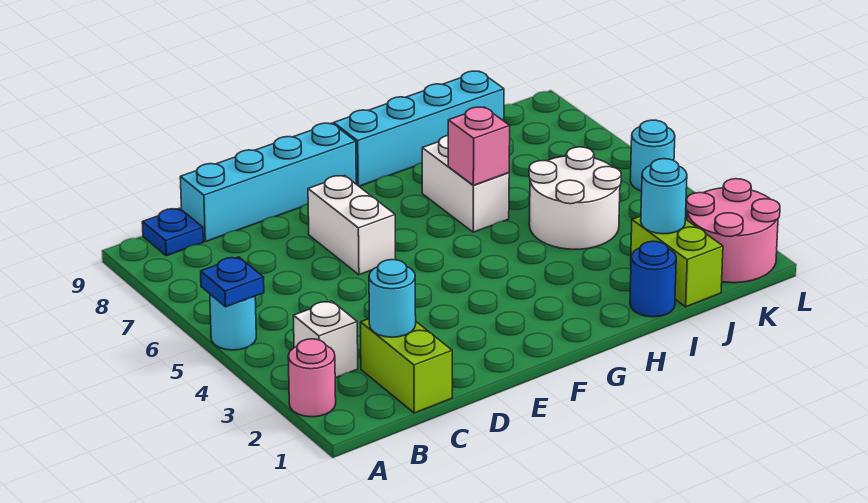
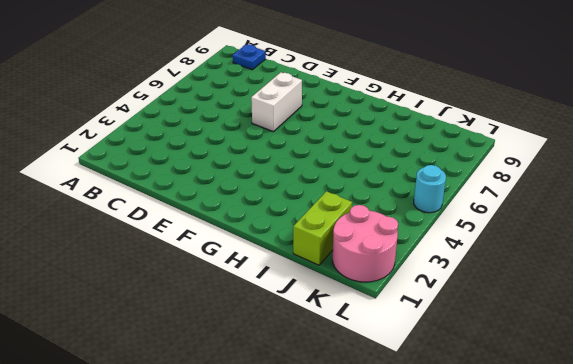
none -> pink round brick A2 level 1
none -> cyan round brick A5 level 1
none -> white brick B3 level 1

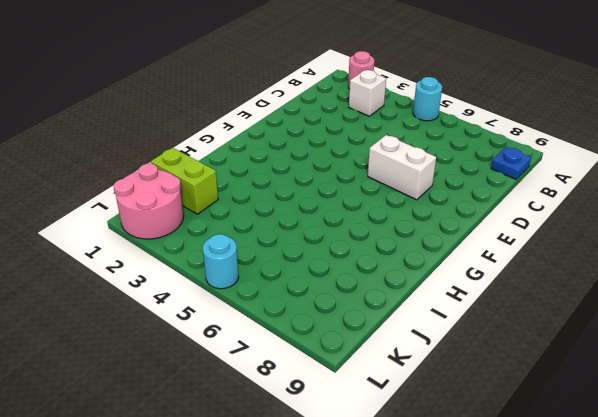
none -> lime brick C1:C2 level 1
none -> cyan brick C9:F9 level 1
none -> cyan brick G9:J9 level 1

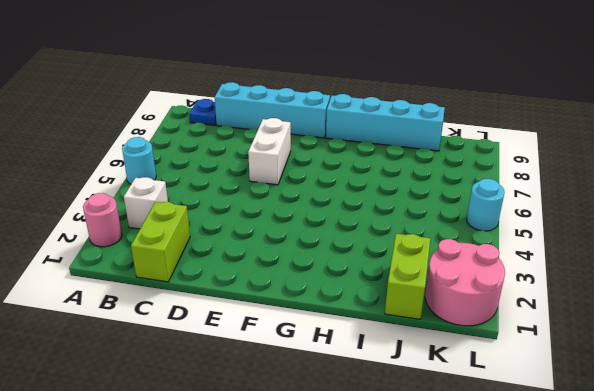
none -> white brick H6:H7 level 1
none -> blue round brick I1 level 1
none -> white round brick I4:J5 level 1

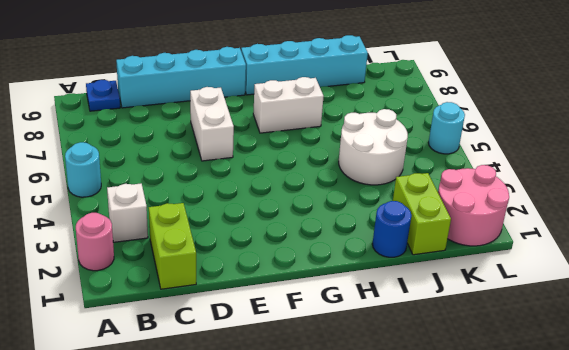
white brick G7:H7 level 1 -> white brick H6:H7 level 1
none -> blue plate A5 level 2
none -> cyan round brick C2 level 2
none -> pink brick H6 level 2

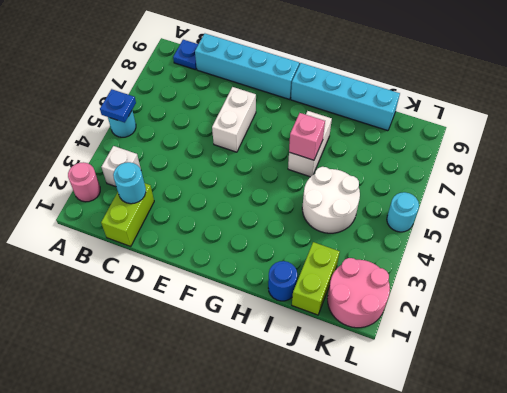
none -> cyan round brick J2 level 2

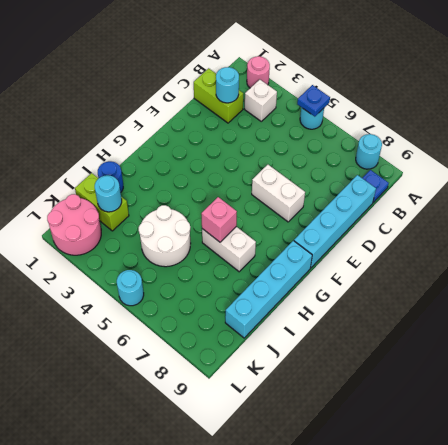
cyan round brick A8 level 1 -> none

